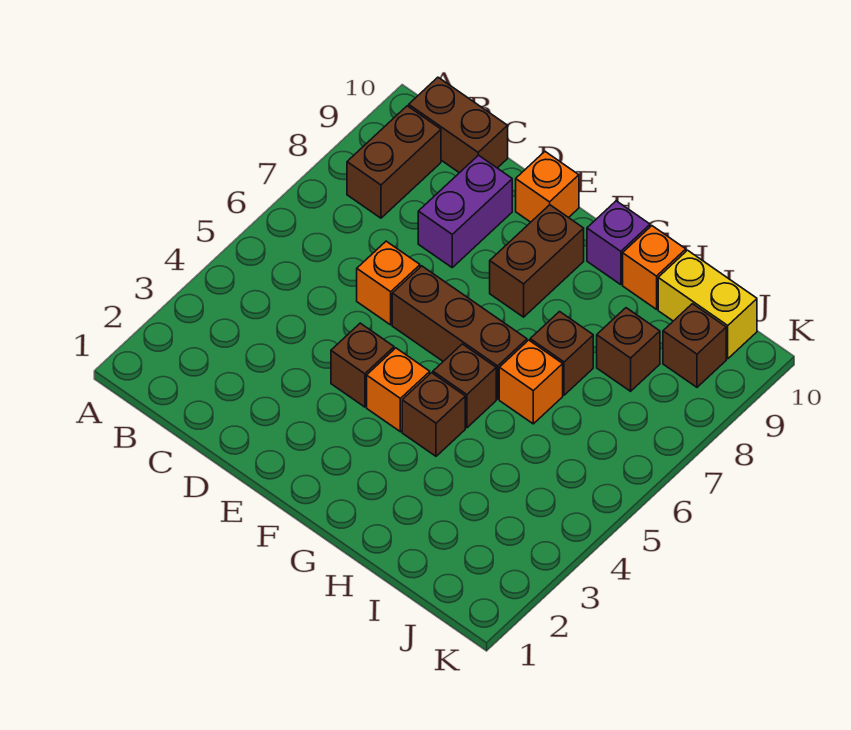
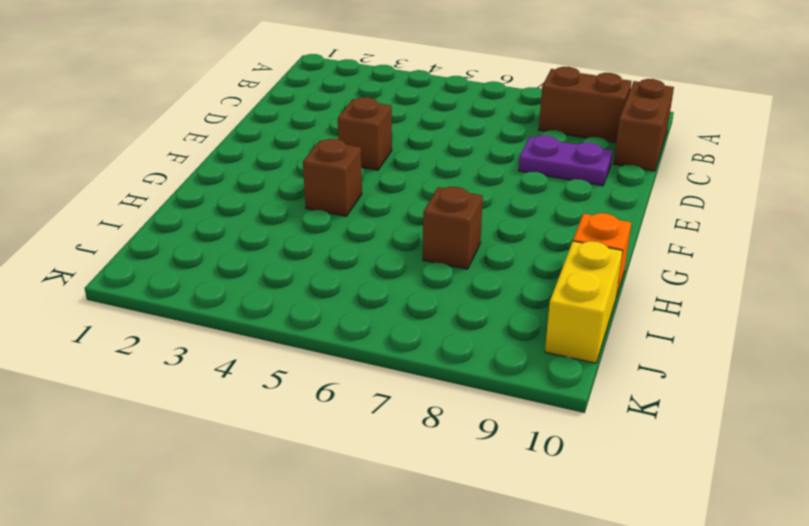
purple plate D8:D9 level 1 -> purple brick D8:D9 level 1
none -> orange brick D6 level 1
none -> brown brick E6:G6 level 1
none -> orange brick E10 level 1

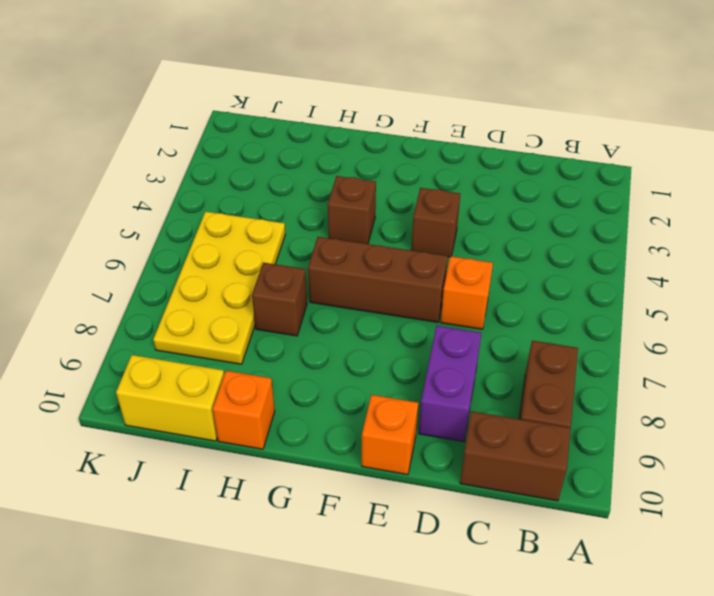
yellow plate I5:J8 level 1 -> brown brick I8 level 1
none -> orange brick F4 level 1
none -> brown brick F8:F9 level 1
none -> brown brick G5 level 1

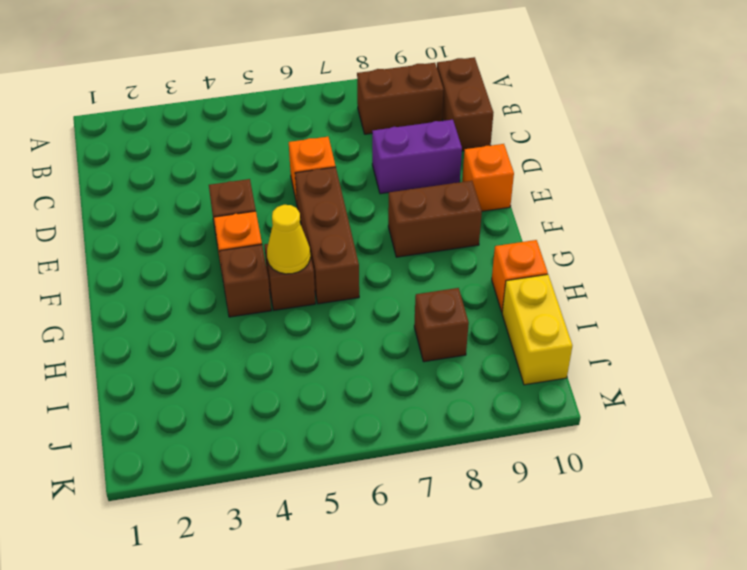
yellow cone G5 level 2 -> none
none -> purple brick G10 level 1
none -> orange brick H6 level 1
none -> brown brick H7 level 1

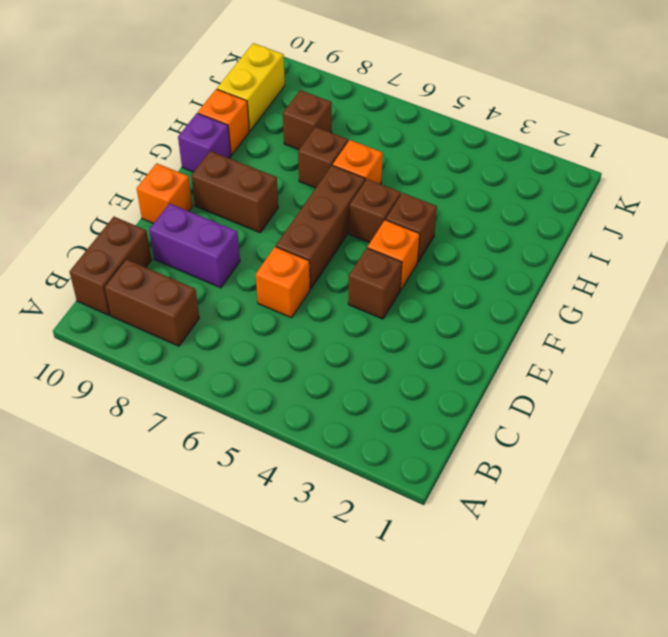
none -> brown brick J9 level 1

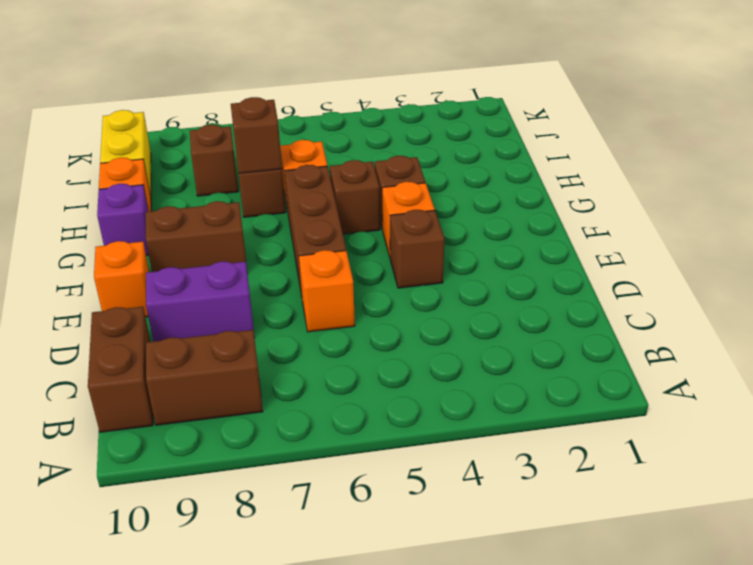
brown brick H7 level 2 -> brown brick J9 level 1

